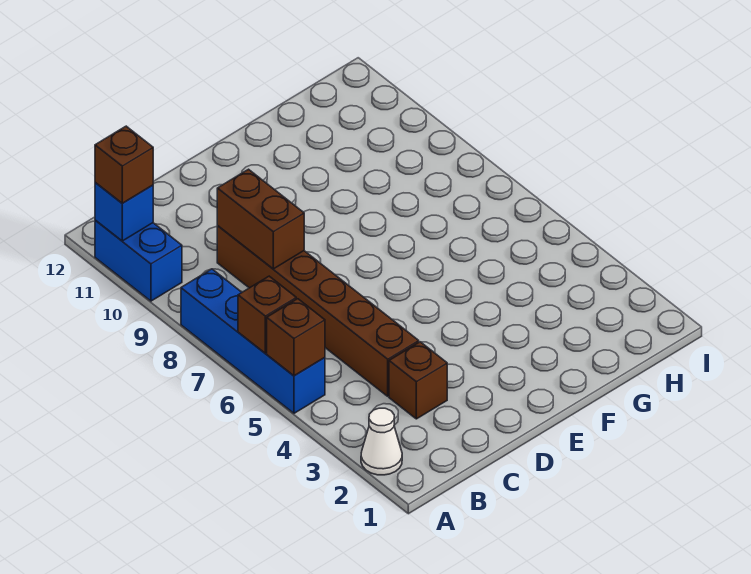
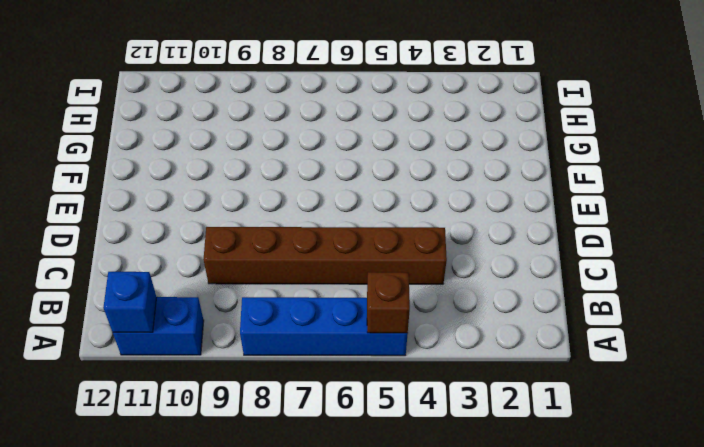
none -> white cone A2 level 1
none -> brown brick C3 level 1

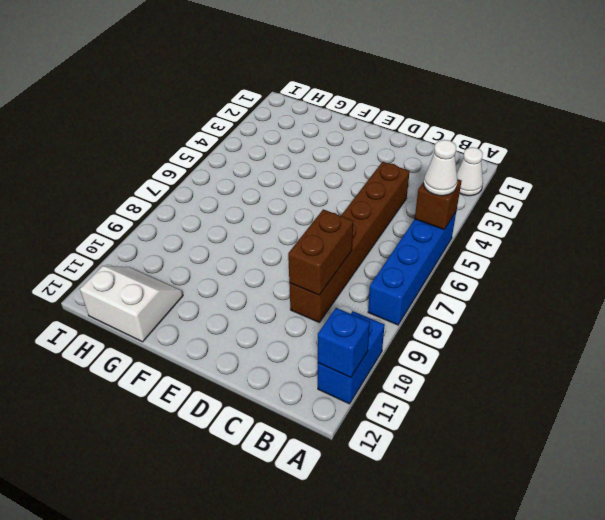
white cone A5 level 3 -> none
white slope G11:H12 level 1 top 12 -> none
none -> brown brick C3 level 1
none -> brown brick A6 level 2

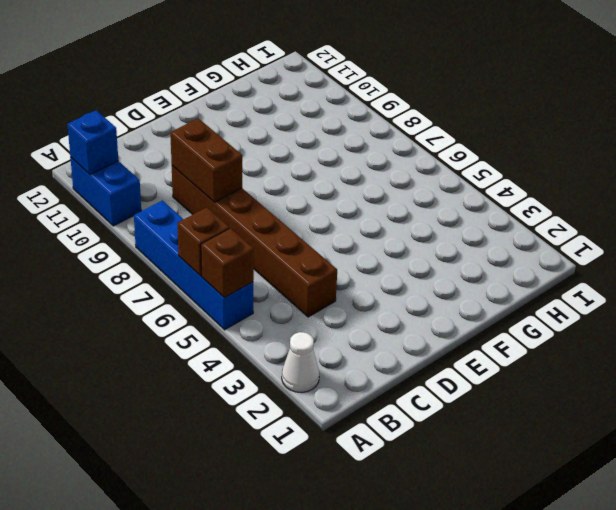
none -> brown brick C3 level 1
none -> brown brick A11 level 3

